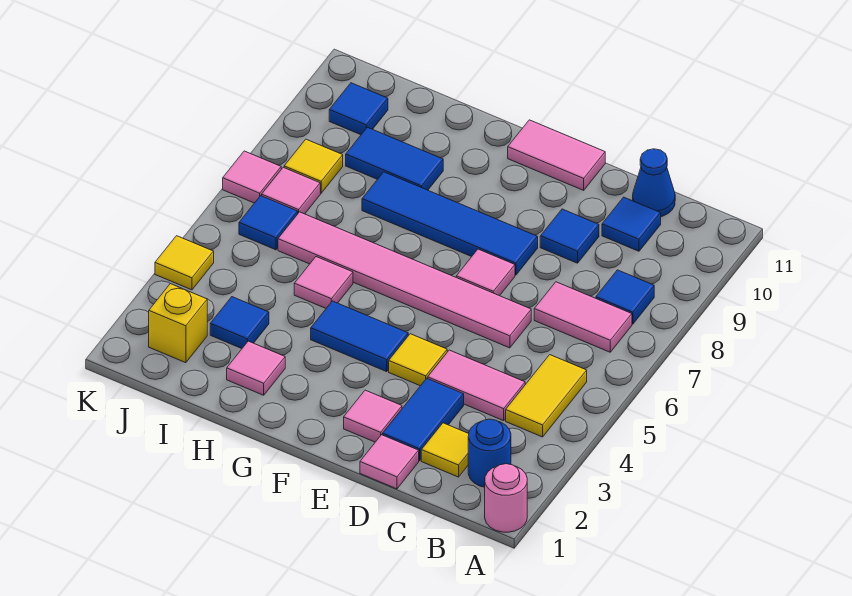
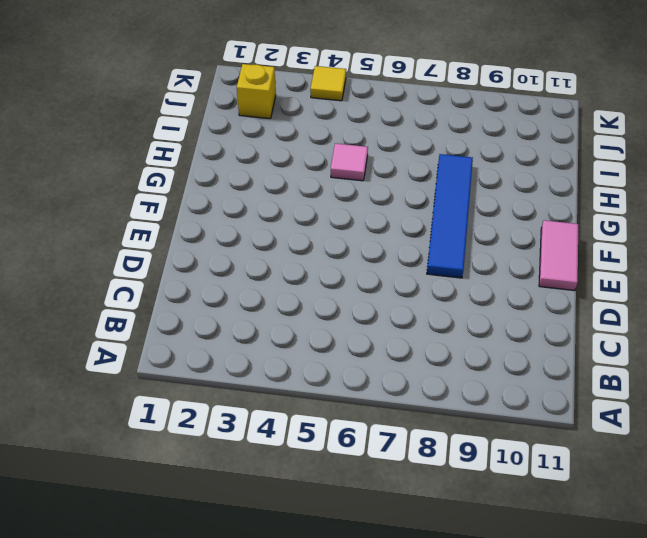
none -> pink round brick A1 level 1
none -> blue round brick B2 level 1
none -> yellow tile B4:B5 level 1
none -> pink tile B7:C7 level 1

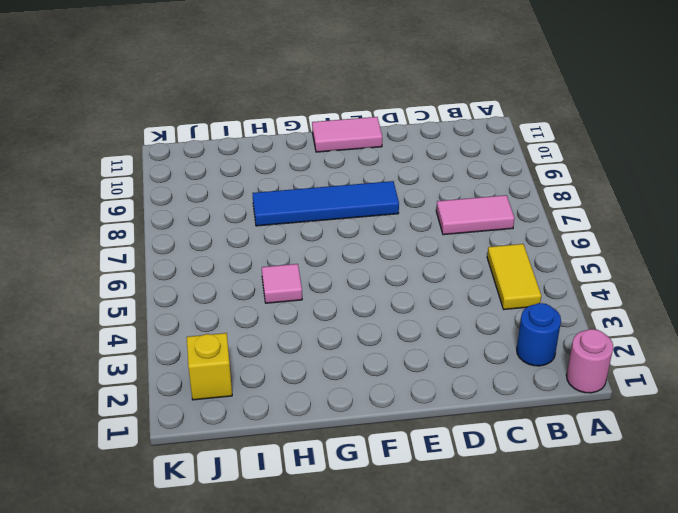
none -> blue tile B8 level 1
none -> yellow tile C2 level 1
none -> pink tile C4:D4 level 1
none -> blue tile C10 level 1

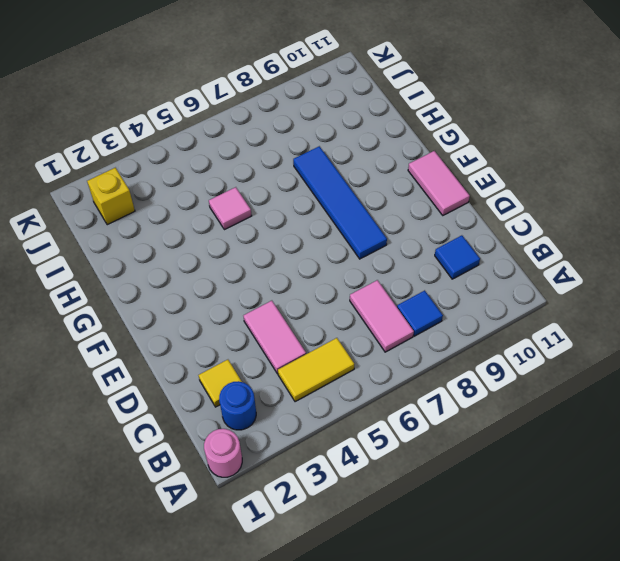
none -> blue cone C11 level 1
none -> pink tile D1 level 1
none -> blue tile D2:D3 level 1
none -> pink tile D6:I6 level 1

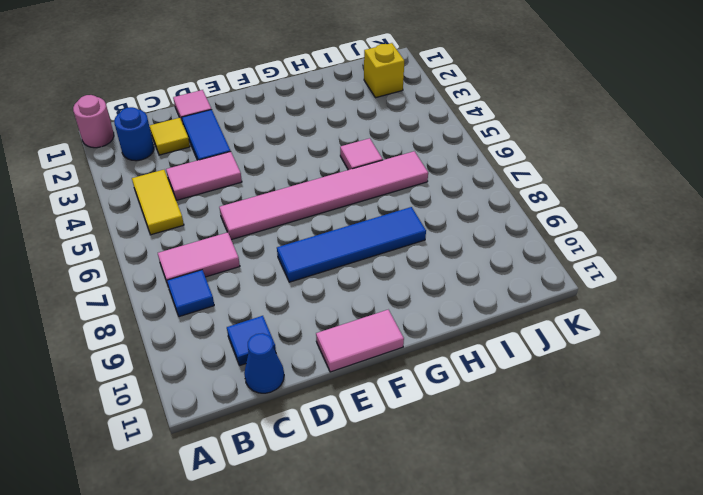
none -> blue tile D9 level 1
none -> pink tile E2 level 1
none -> yellow tile E4 level 1
none -> pink tile E7 level 1

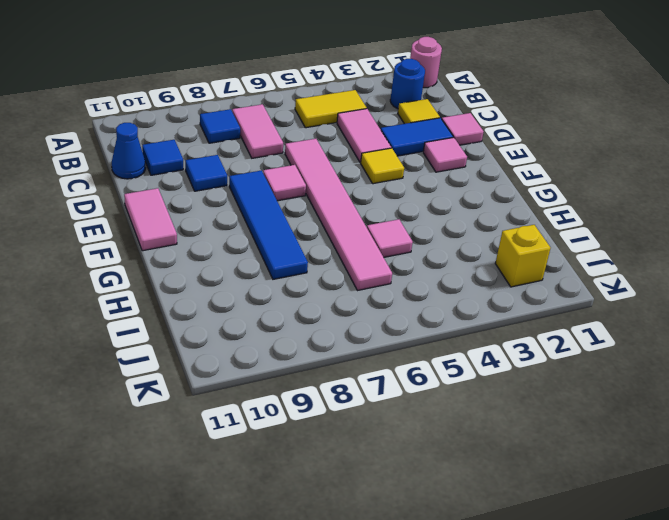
none -> blue tile F4:G4 level 1
none -> pink tile H2 level 1
none -> blue tile H9:I9 level 1
none -> blue tile I3 level 1

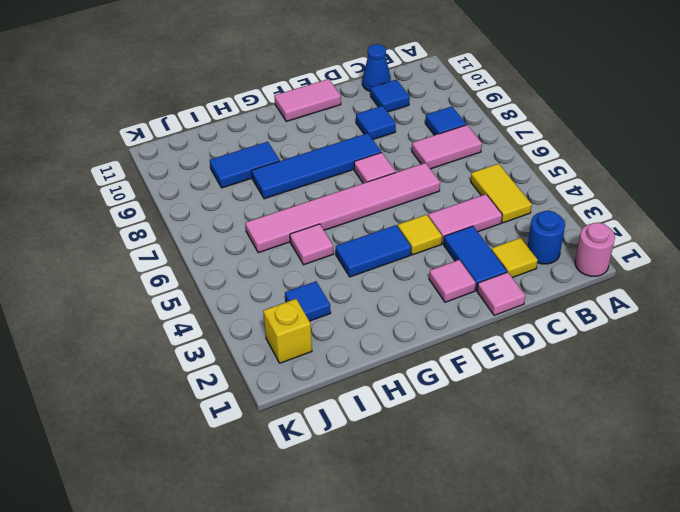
none -> pink tile H2 level 1
none -> blue tile J6 level 1
none -> pink tile J7 level 1
none -> yellow tile J8 level 1

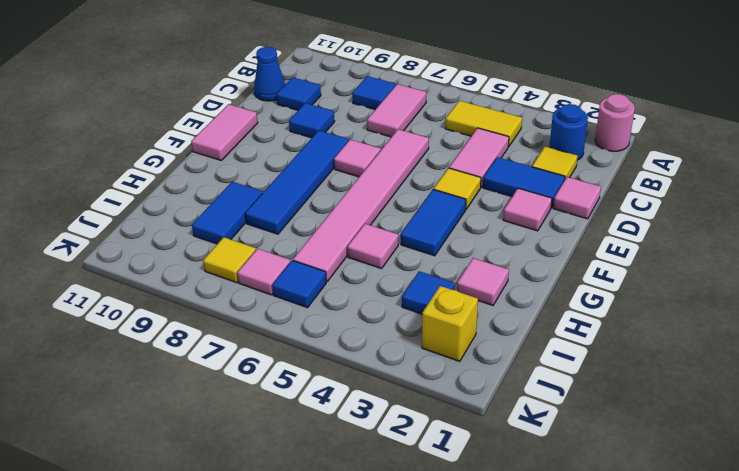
none -> blue tile J10 level 1
none -> yellow tile K4 level 1
none -> pink tile K7 level 1

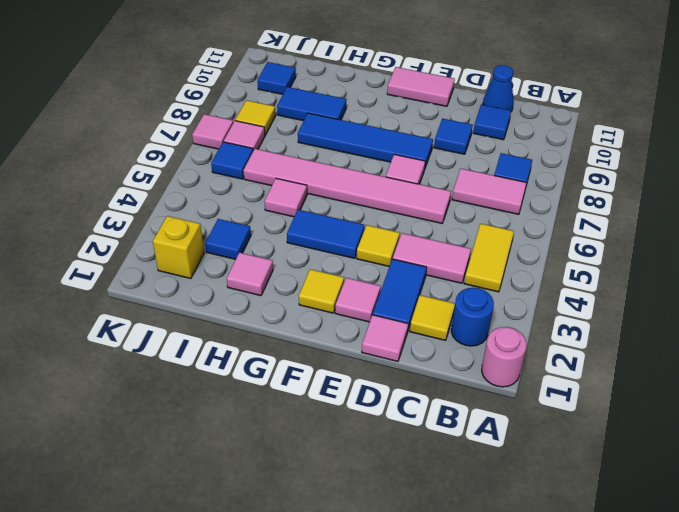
yellow tile F2 level 1 -> yellow tile K4 level 1

